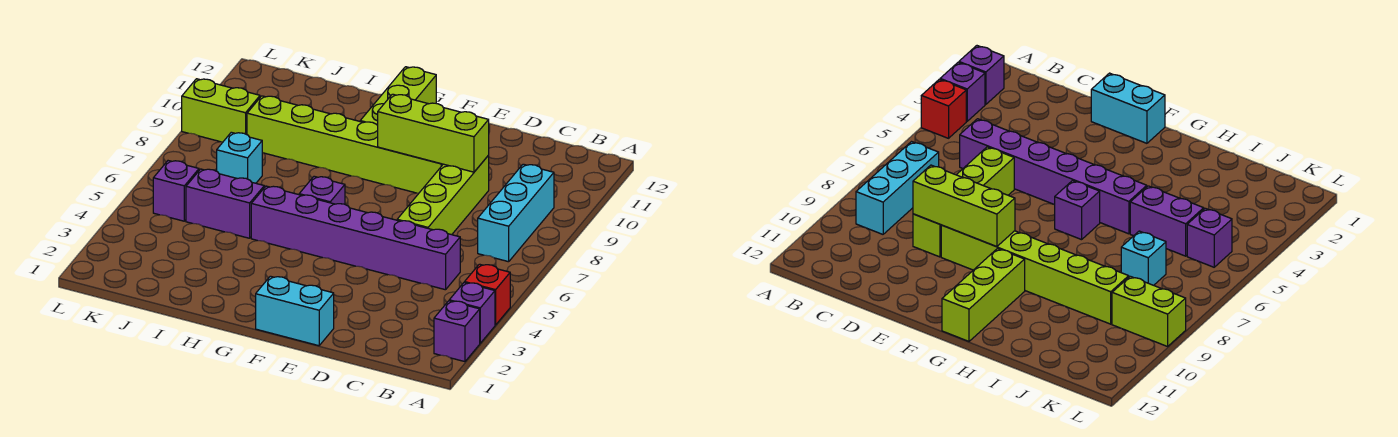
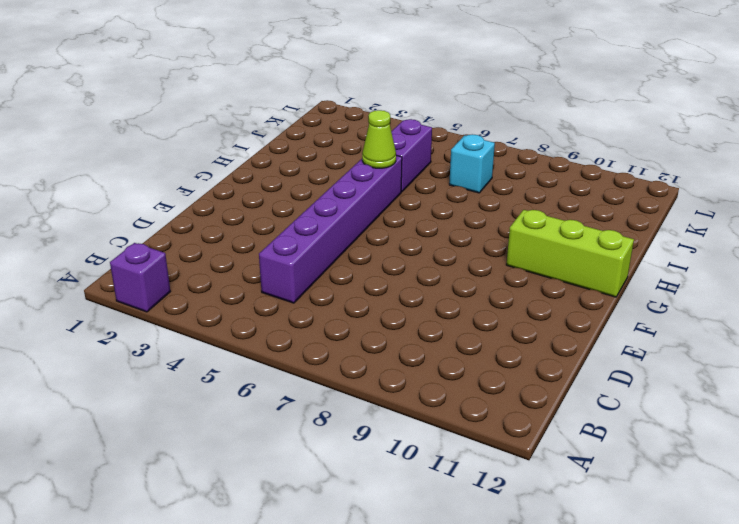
lime cone H5 level 2 -> none
none -> purple brick A3 level 1
none -> red brick A4 level 1
none -> cyan brick B7:B9 level 1

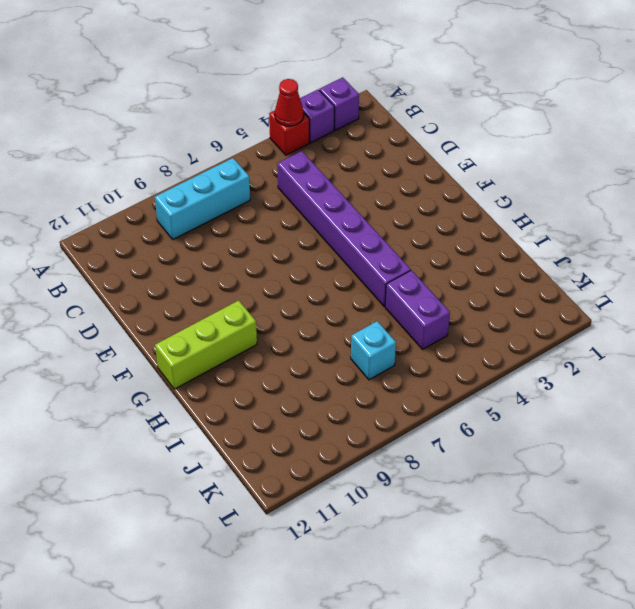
red cone A4 level 2 -> none
none -> lime brick D6:D9 level 1
none -> cyan brick E1:F1 level 1
none -> lime brick E9:J9 level 1

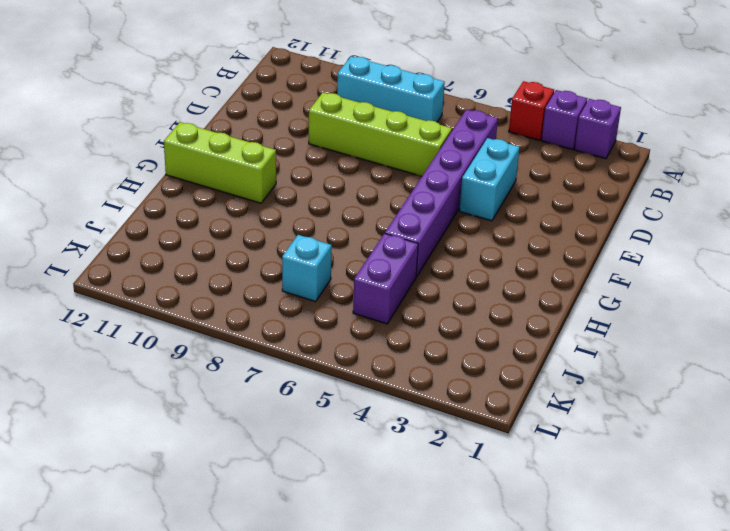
cyan brick D4:E4 level 1 -> cyan brick E1:F1 level 1
none -> lime brick E9:J9 level 1
none -> purple brick G6 level 1
none -> purple brick K5 level 1

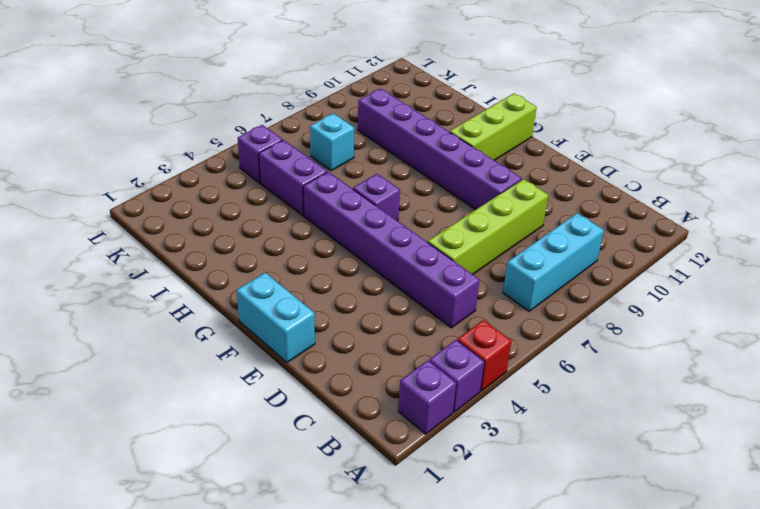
purple brick E9:J9 level 1 -> lime brick E9:J9 level 1
none -> lime brick K9:L9 level 1
none -> lime brick D9:F9 level 2

